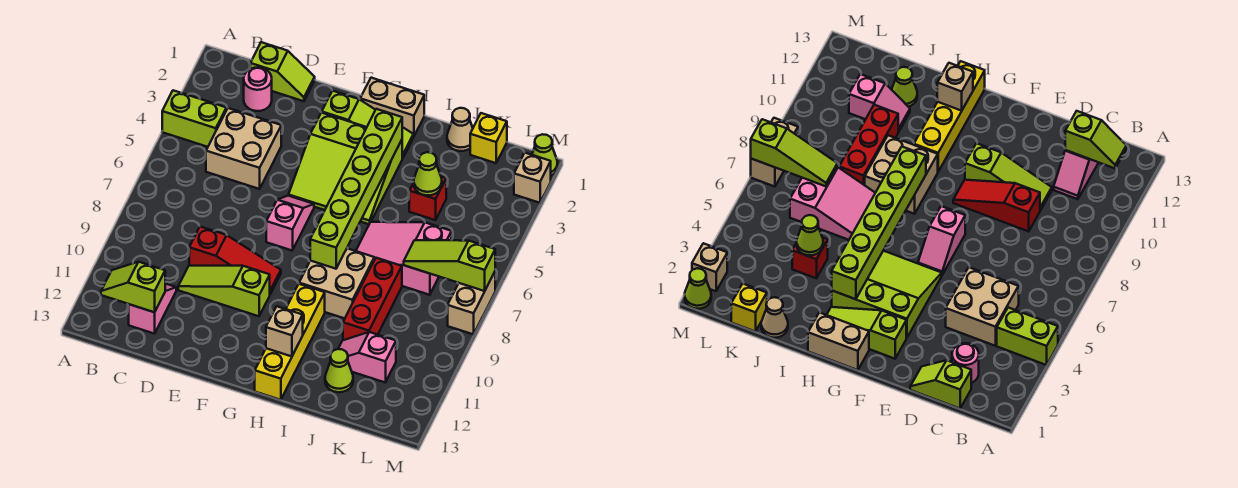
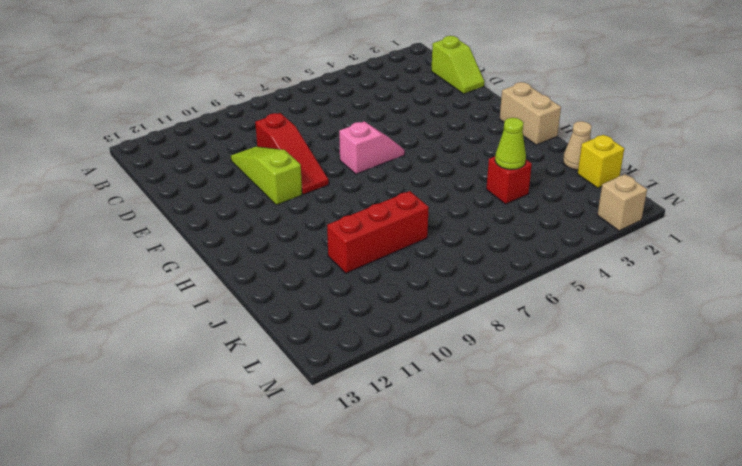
none -> lime brick A4:B4 level 1
none -> pink round brick C2 level 1
none -> tan brick C4:D5 level 1

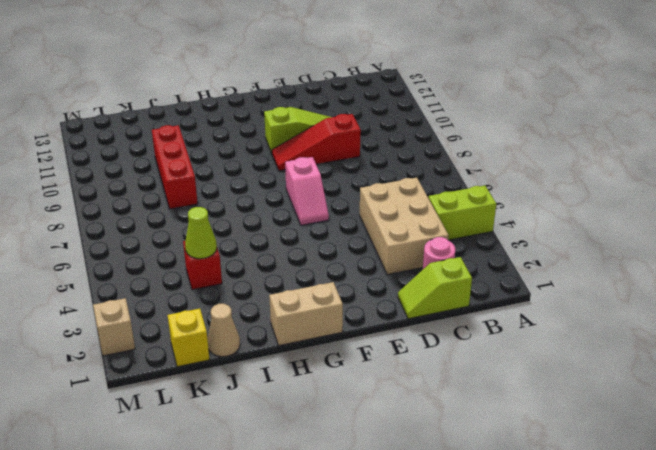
tan brick C3:D5 level 1 -> tan brick C4:D5 level 1
none -> pink slope C11:C12 level 1 top 12
none -> lime slope F2:H2 level 1 top F
none -> lime slope F3:H5 level 1 top 3

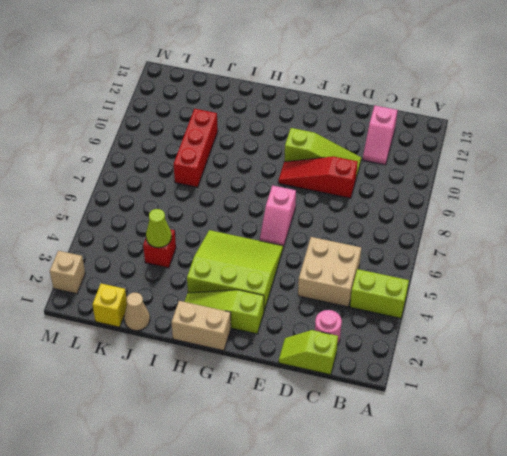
none -> tan brick H8:I9 level 1
none -> yellow brick H10:H13 level 1
none -> pink slope I6:K7 level 1 top K

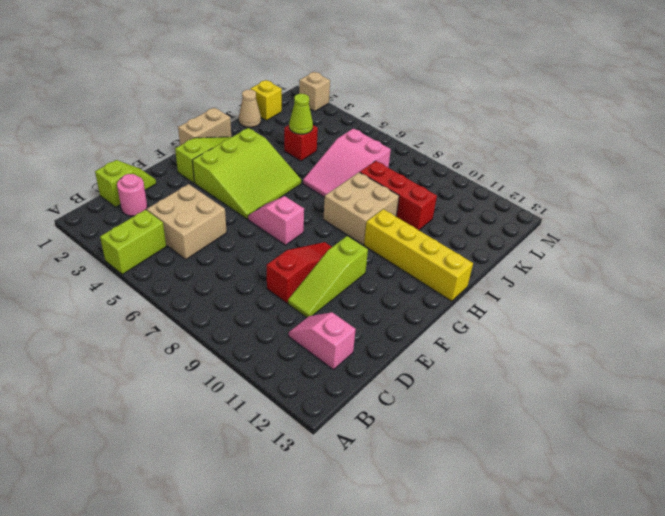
none -> pink slope J11:K11 level 1 top K
none -> lime cone J12 level 1
none -> lime cone M1 level 1

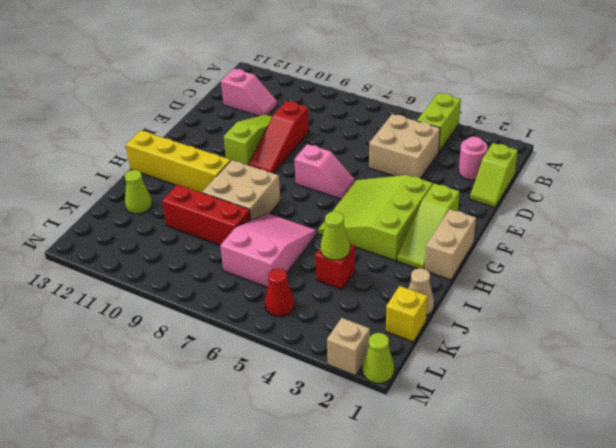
red cone L5 level 1 -> none
none -> pink slope J11:K11 level 1 top K
none -> tan brick M7:M8 level 1
none -> lime slope B12:C12 level 2 top C

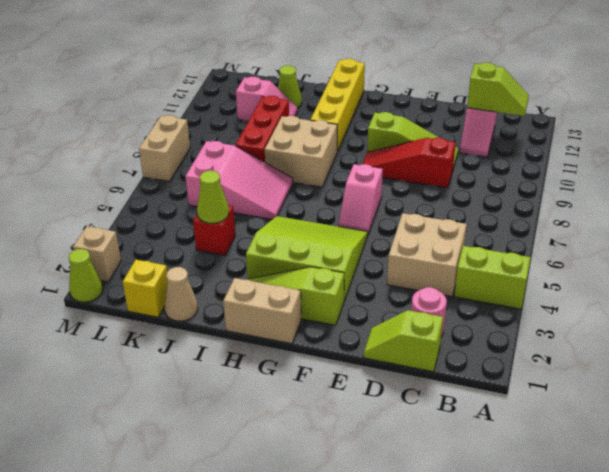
none -> lime brick H3:H8 level 2
none -> tan brick H12 level 2
none -> lime slope K7:M7 level 2 top M

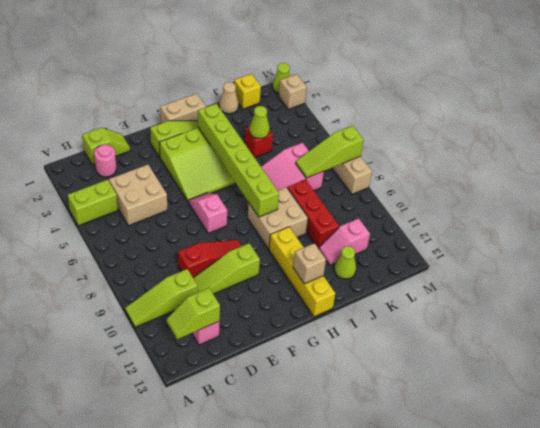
lime slope A10:C10 level 1 top C -> none

